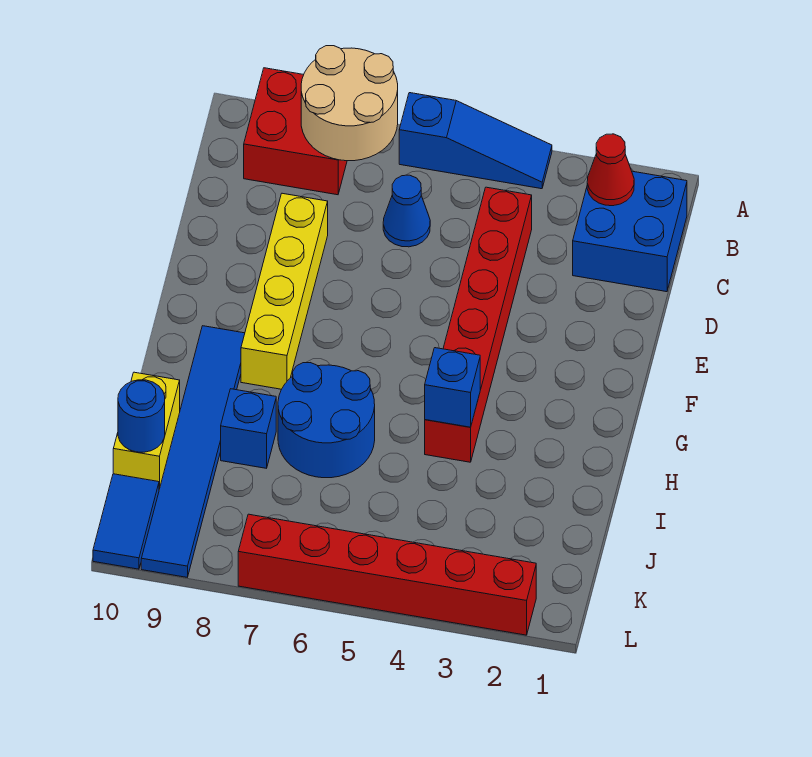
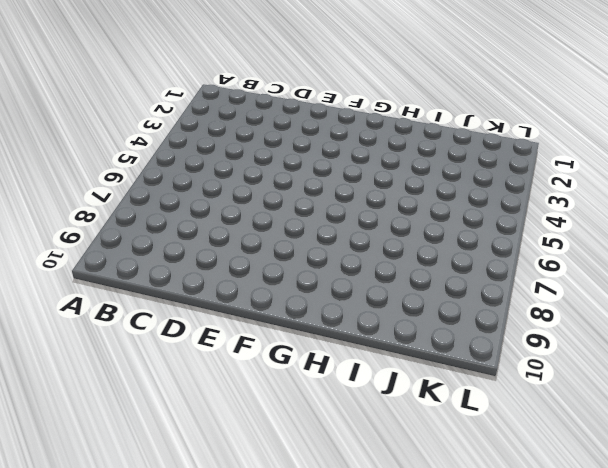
none -> blue slope A4:A6 level 1 top 6
none -> red brick A8:B9 level 1
none -> blue brick B1:C2 level 1

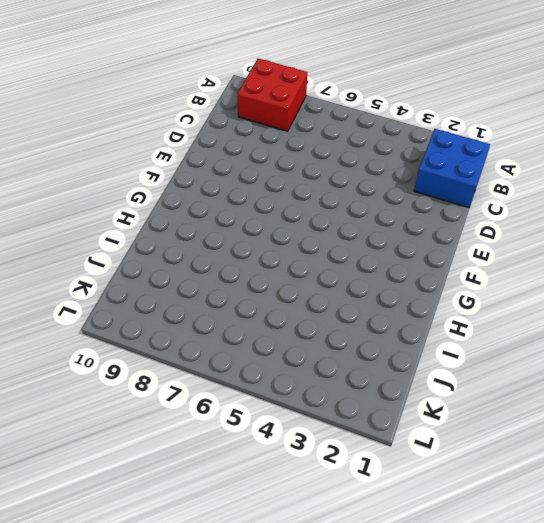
none -> blue slope A4:A6 level 1 top 6
none -> red brick C4:H4 level 1
none -> blue cone C6 level 1

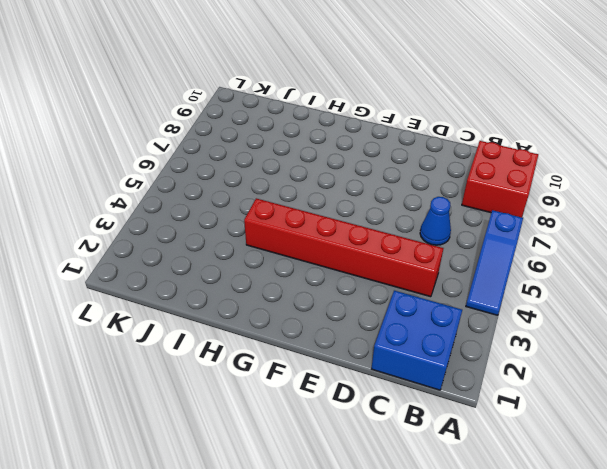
none -> yellow brick D8:G8 level 1
none -> blue tile G9:L9 level 1
none -> blue round brick H6:I7 level 1

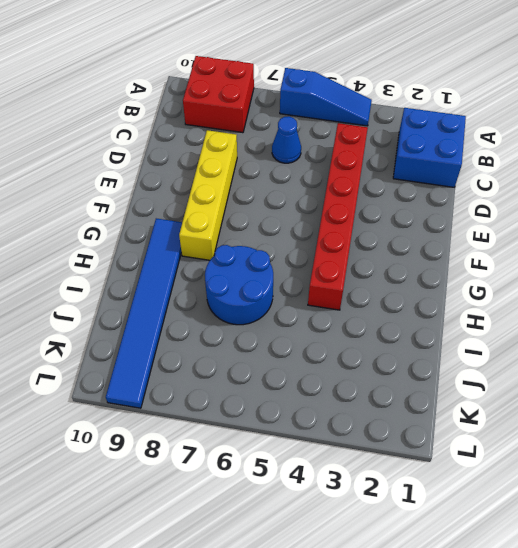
none -> blue brick I8 level 1
none -> yellow brick I10:J10 level 1
none -> blue tile K10:L10 level 1

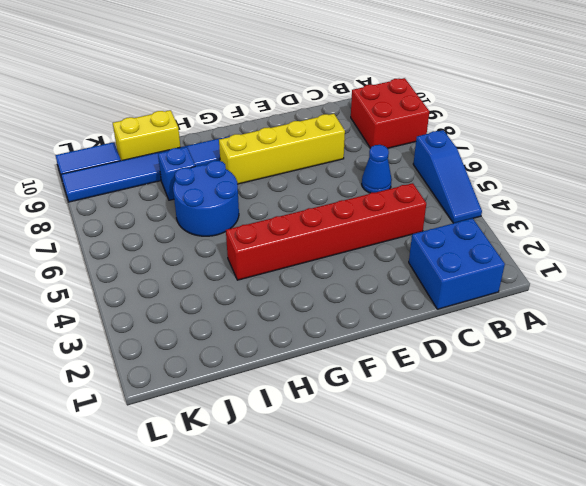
none -> red brick L2:L7 level 1
none -> tan round brick A7:B8 level 2
none -> red cone B2 level 2

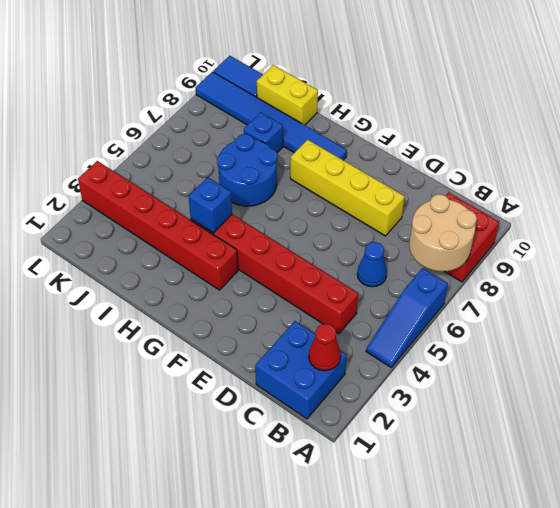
red brick G3:L3 level 1 -> red brick L2:L7 level 1
none -> blue round brick J10 level 2

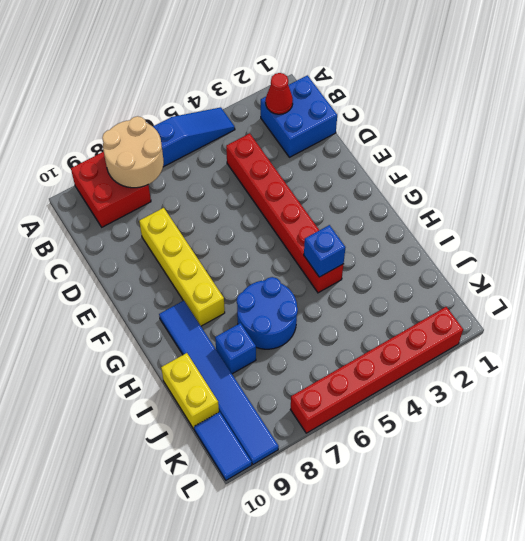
none -> blue cone C6 level 1
none -> blue round brick J10 level 2

